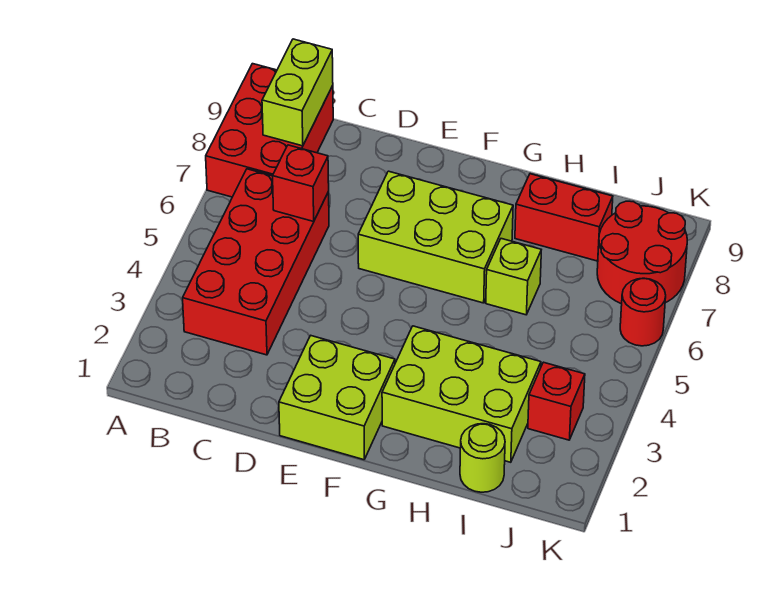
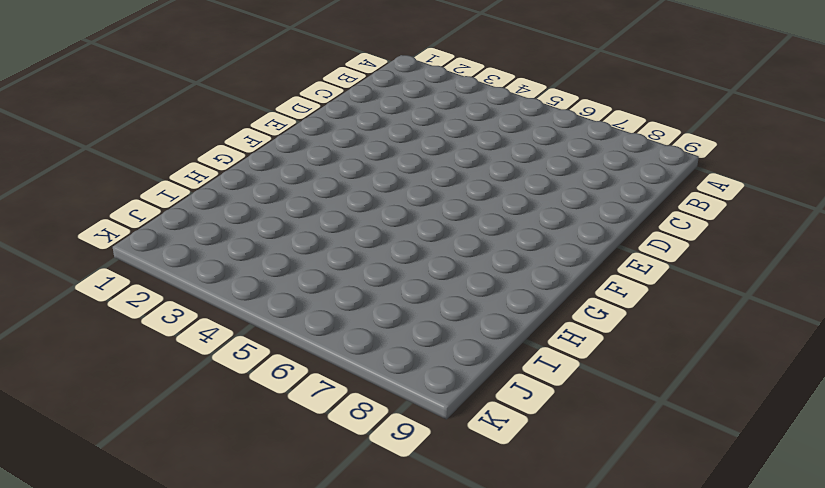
none -> red brick A7:B9 level 1
none -> red brick B3:C6 level 1
none -> lime brick E1:F2 level 1

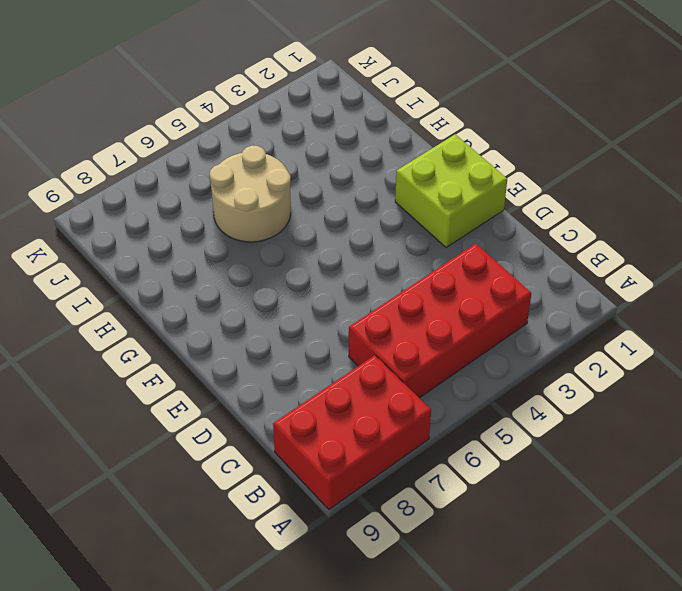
tan round brick H5:I6 level 1 -> lime brick H6 level 1
none -> lime brick E6:G7 level 1
none -> lime brick G2:I3 level 1
none -> red brick H8:I8 level 1

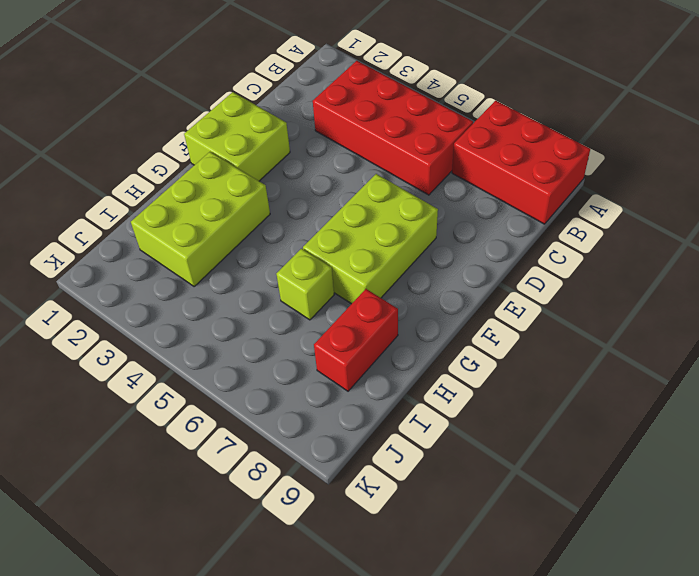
none -> lime round brick I1 level 1
none -> red brick J3 level 1
none -> red round brick J7:K8 level 1

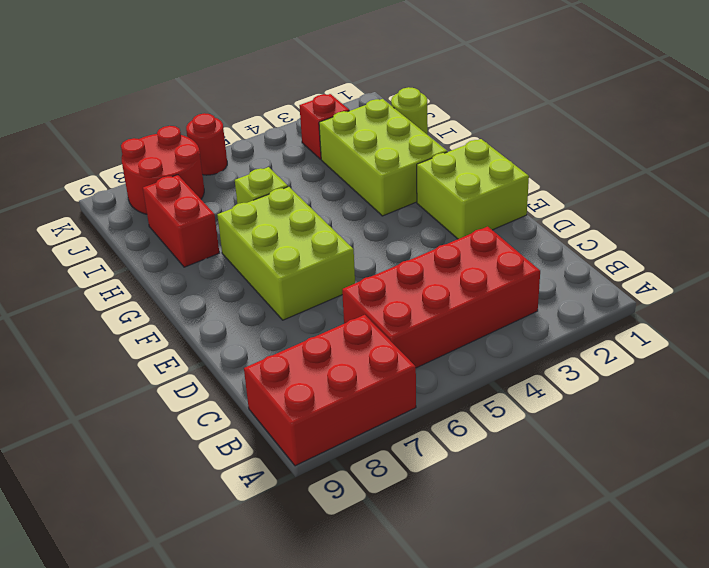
none -> lime brick B8:B9 level 2
none -> red brick C6 level 2

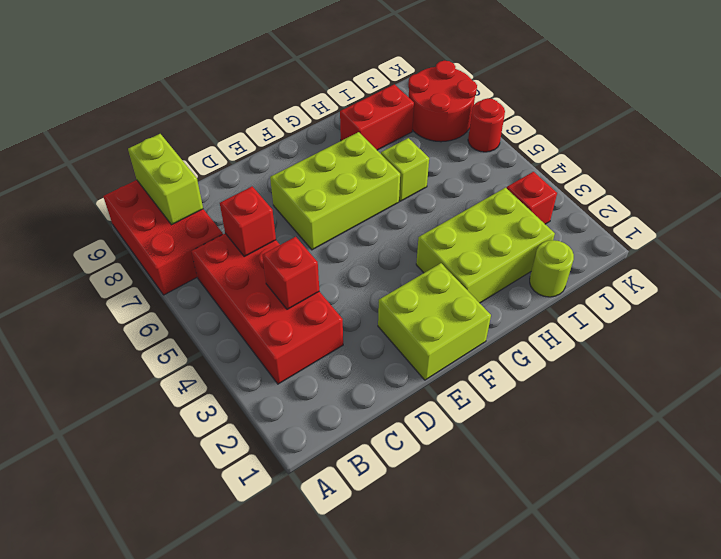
red brick C4 level 2 -> none

